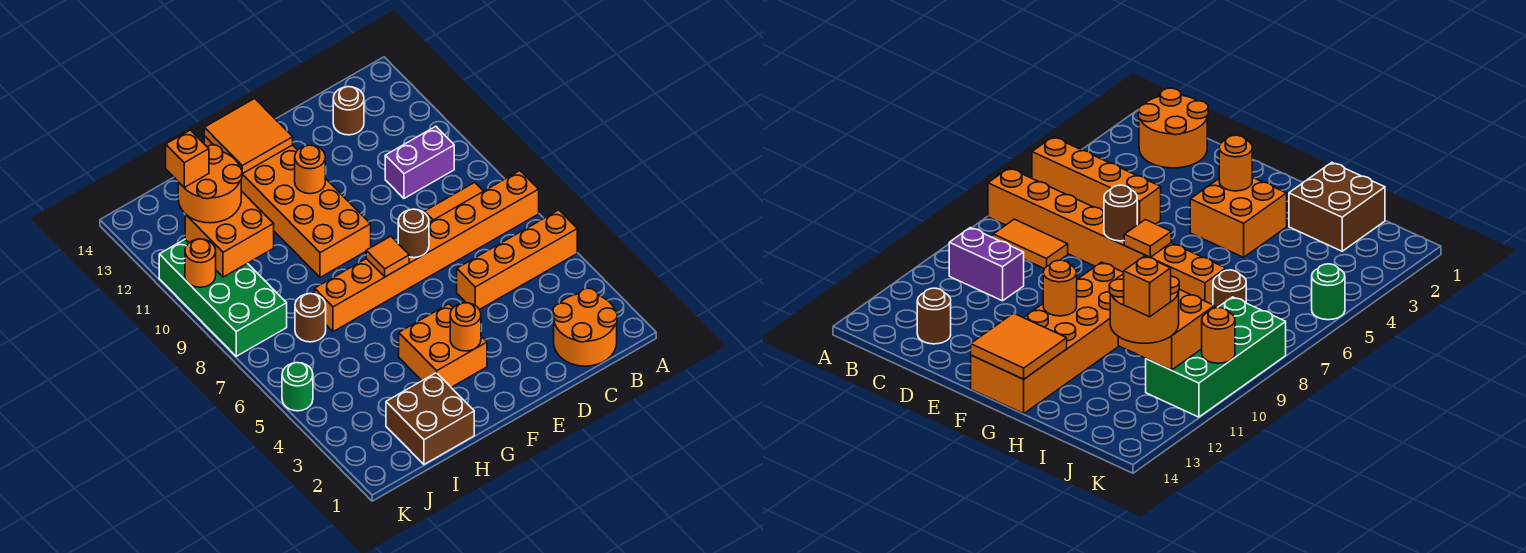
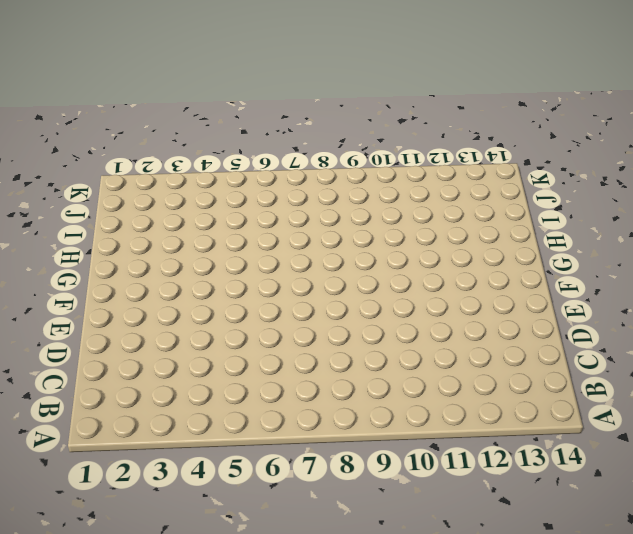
none -> orange brick A5:D5 level 1
none -> orange brick A7:H7 level 1
none -> orange round brick B1:C2 level 1

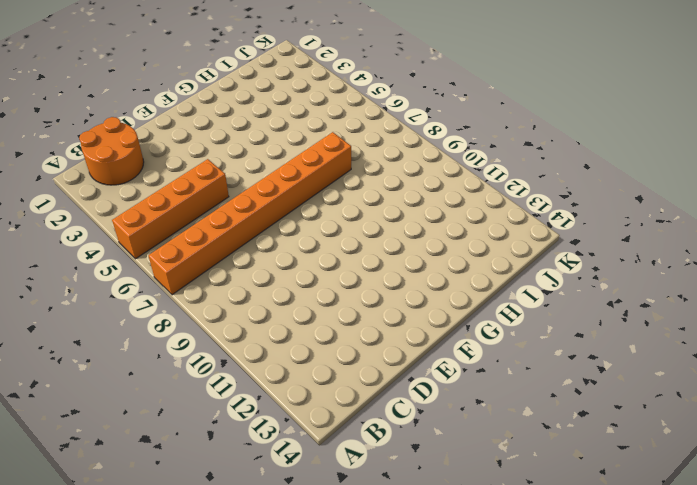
none -> orange tile B8:C8 level 1
none -> purple brick B10:C10 level 1
none -> brown round brick C13 level 1

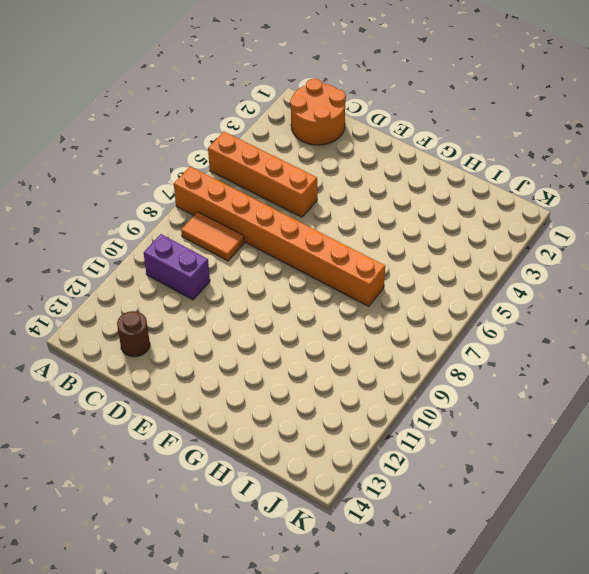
none -> orange brick F3:G4 level 1
none -> orange brick F9:G14 level 1
none -> brown brick H1:I2 level 1

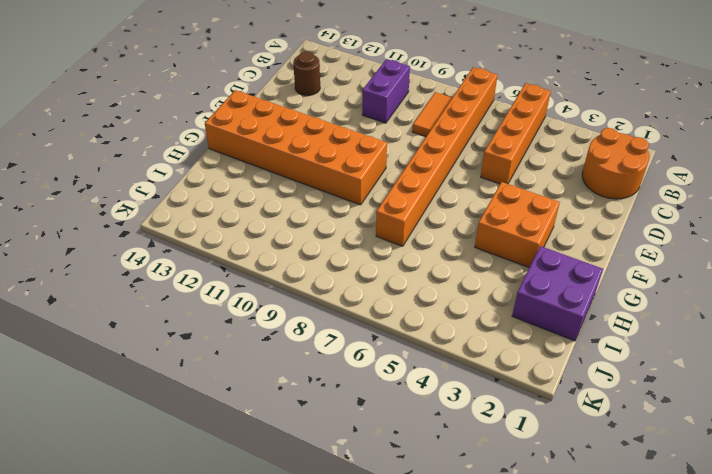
purple brick H1:I2 level 1 -> brown brick H1:I2 level 1
none -> brown round brick I7 level 1
none -> green brick J8:K11 level 1
none -> green round brick K5 level 1

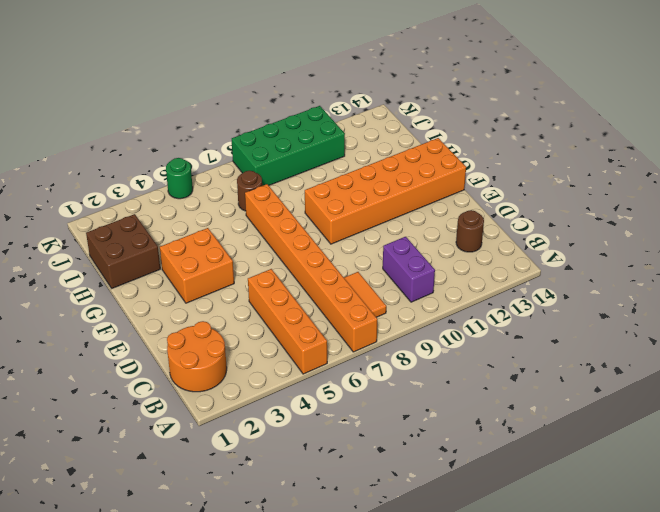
none -> brown round brick E7 level 2
none -> orange round brick F3 level 2
none -> orange tile F7 level 2

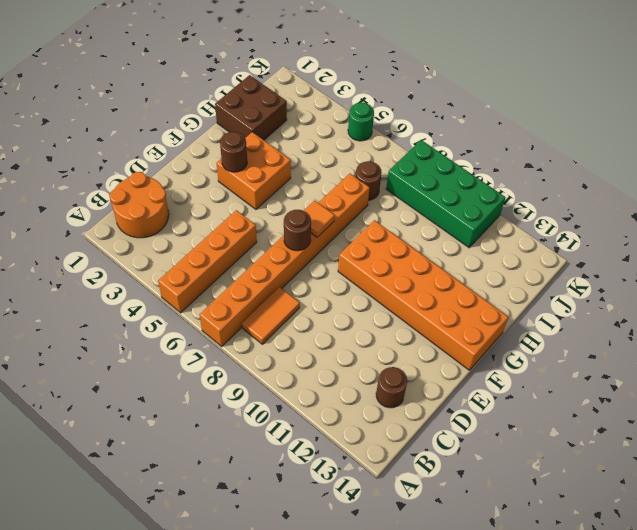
brown round brick F3 level 2 -> orange round brick F3 level 2
none -> purple brick B10:C10 level 1
none -> orange round brick F11 level 2
none -> orange tile F13:G14 level 2

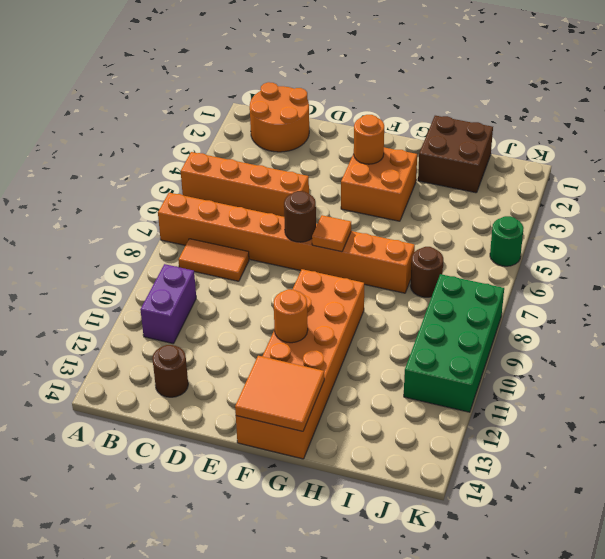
purple brick B10:B11 level 1 -> purple brick B10:C10 level 1
none -> orange brick I10:J11 level 2
none -> orange round brick K10 level 2
none -> orange round brick I11:J12 level 3

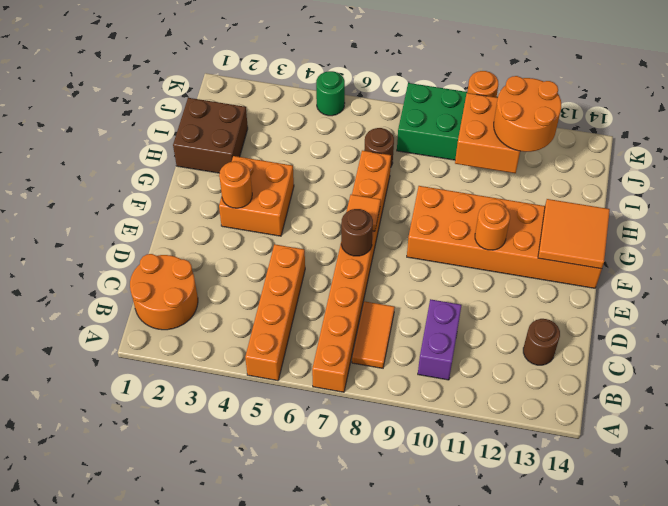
none -> orange brick J12 level 4

